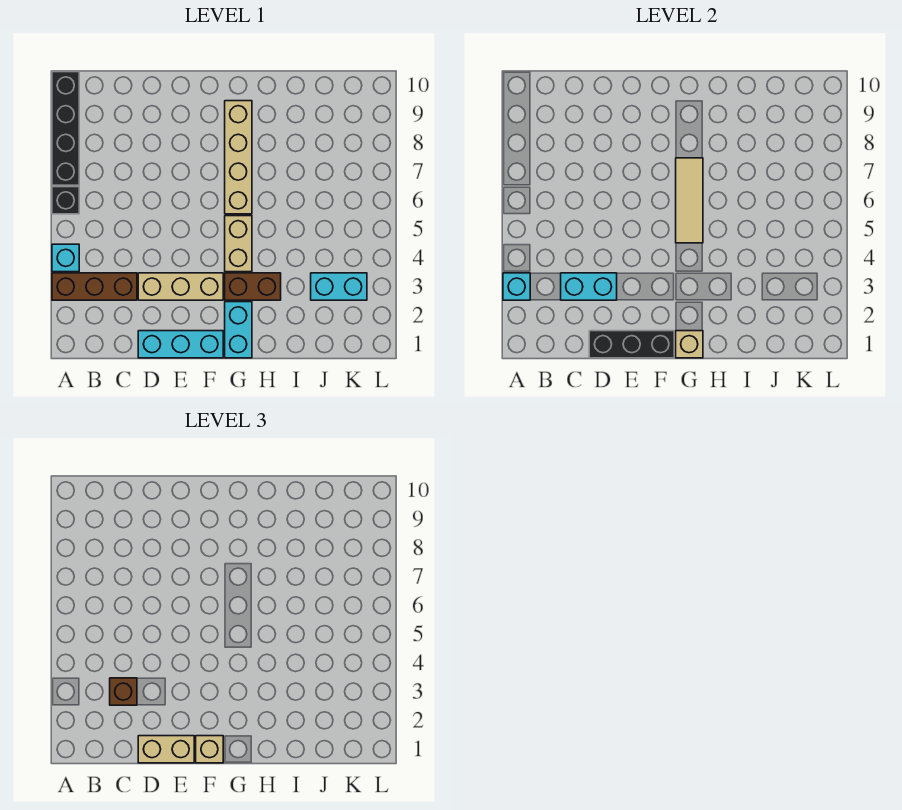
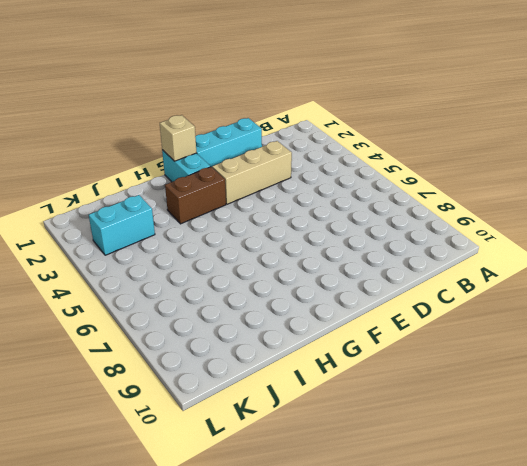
none -> brown brick A3:C3 level 1
none -> cyan brick A4 level 1
none -> black brick A6 level 1

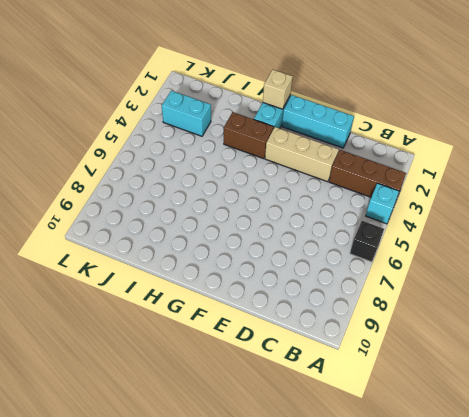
none -> black brick A7:A10 level 1
none -> tan brick G4:G5 level 1
none -> tan brick G6:G9 level 1

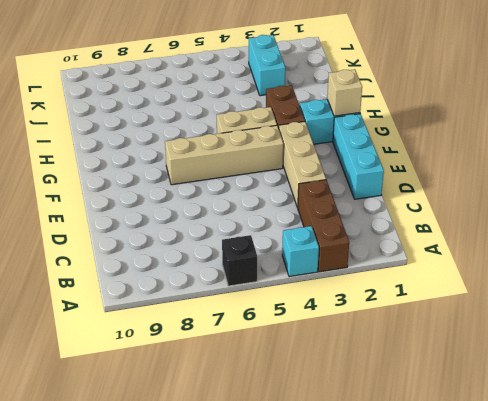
tan brick F4:F7 level 1 -> tan brick G6:G9 level 1
none -> black brick A7:A10 level 1
none -> cyan brick A3 level 2
none -> cyan brick C3:D3 level 2

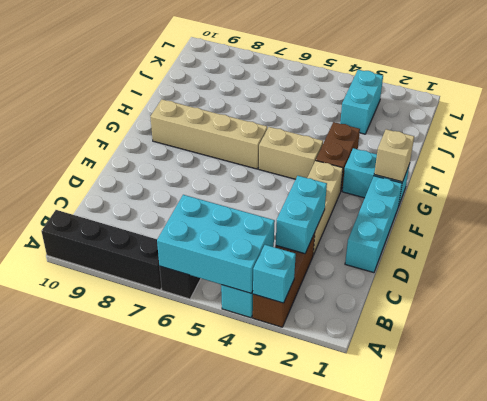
cyan brick A4:B6 level 2 -> none
none -> black brick D1:F1 level 2
none -> tan tile G5:G7 level 2
none -> brown brick C3 level 3

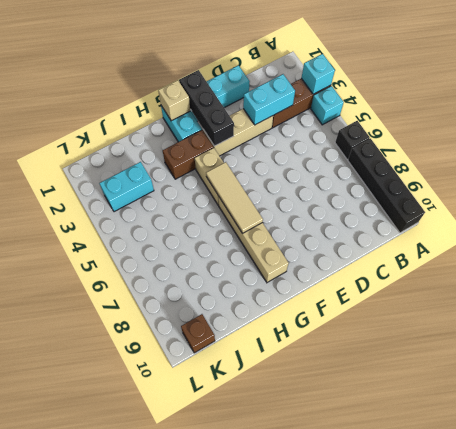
black brick F1:F3 level 2 -> black brick D1:F1 level 2
brown brick K10 level 1 -> brown brick C3 level 3
none -> tan brick D1:E1 level 3
none -> tan brick F1 level 3

